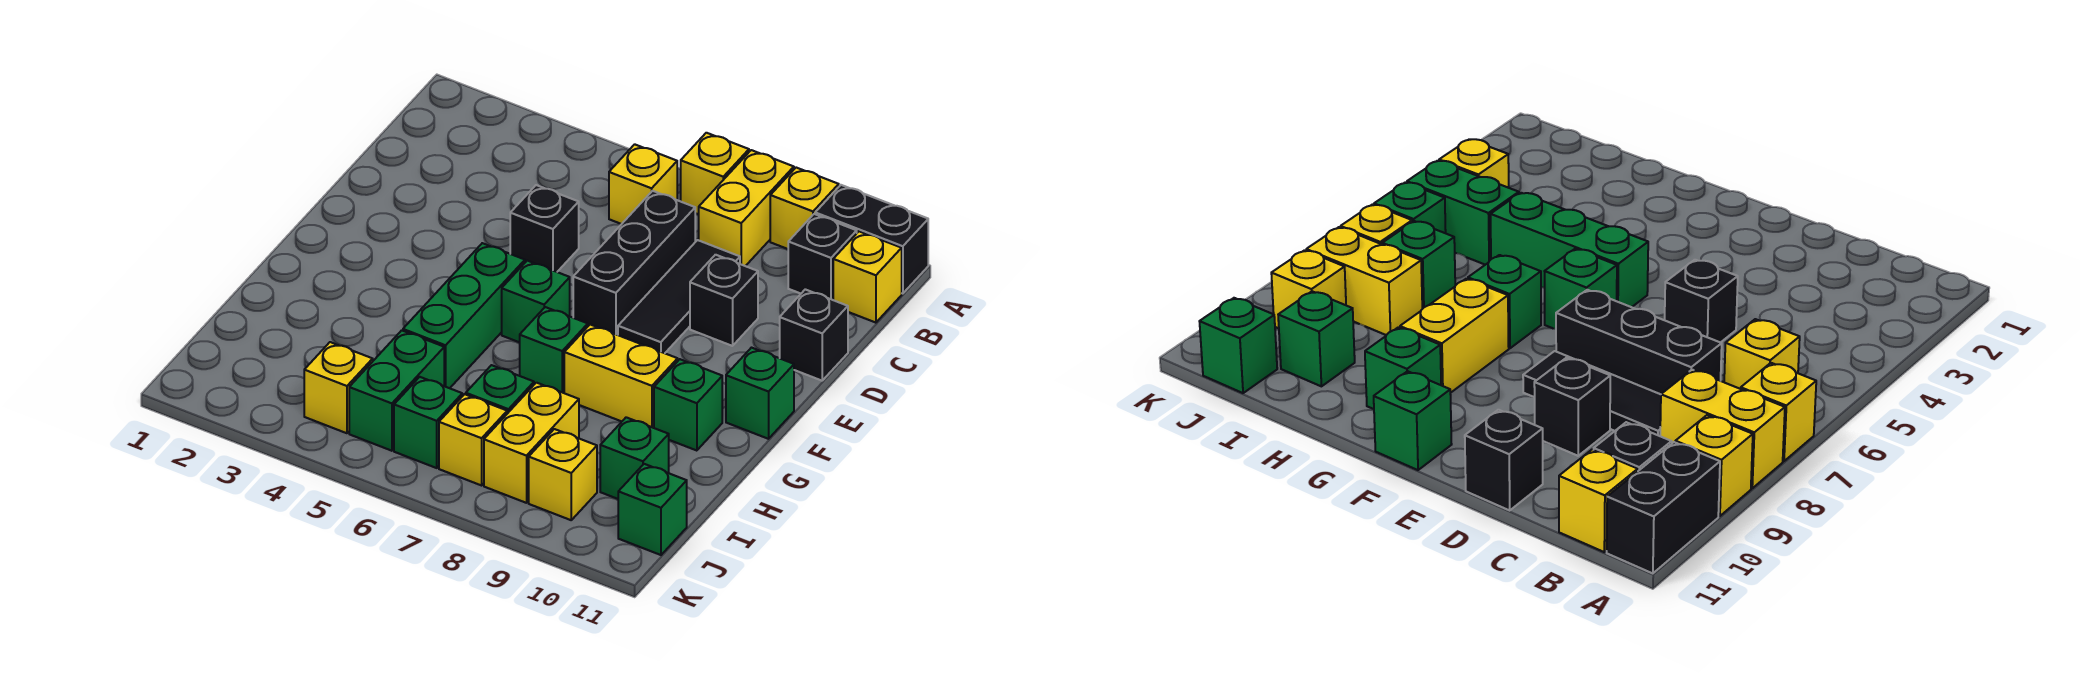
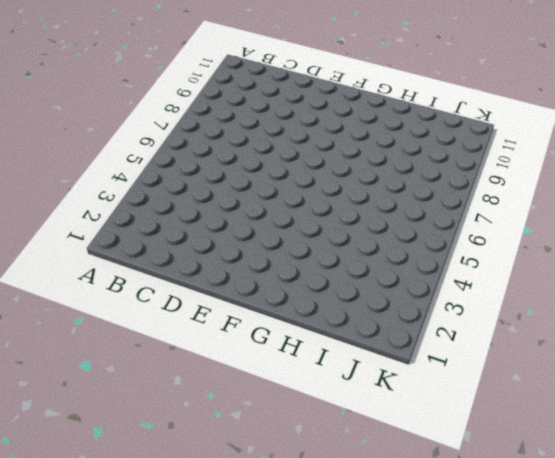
none -> yellow brick A7 level 1
none -> yellow brick A8:B8 level 1
none -> yellow brick A9 level 1

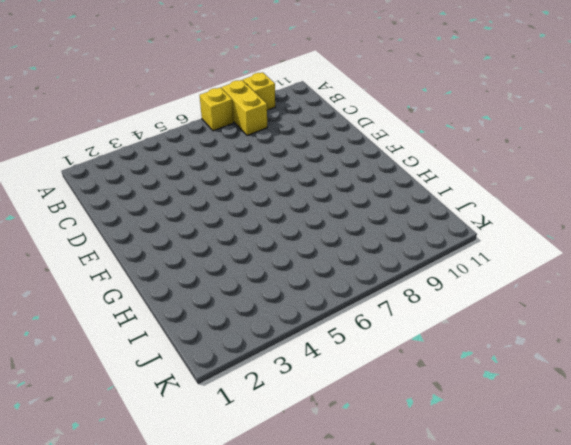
none -> black brick A10:A11 level 1
none -> yellow brick B6 level 1
none -> black brick B10 level 1

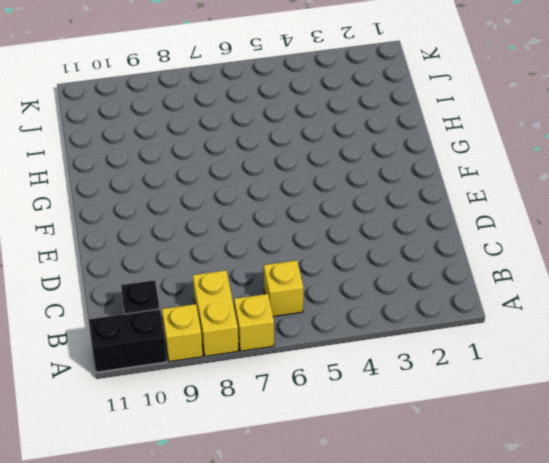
none -> yellow brick B11 level 1
none -> black brick C7:E7 level 1
none -> black tile C8:E8 level 1

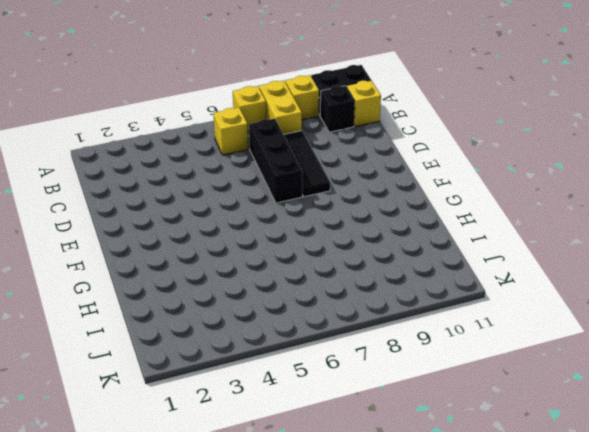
none -> black brick D5 level 1
none -> black brick D9 level 1
none -> black brick D11 level 1

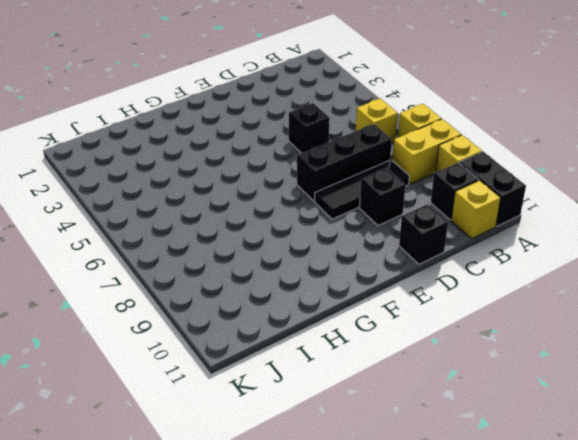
none -> green brick F5:H5 level 1
none -> green brick F6 level 1
none -> green brick F11 level 1

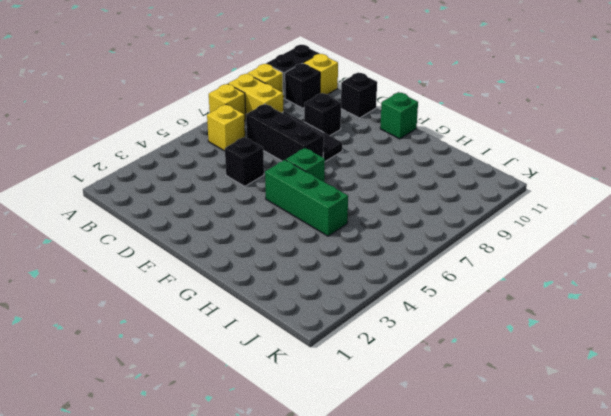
none -> green brick G7 level 1
none -> yellow brick G8:G9 level 1
none -> green brick G10 level 1

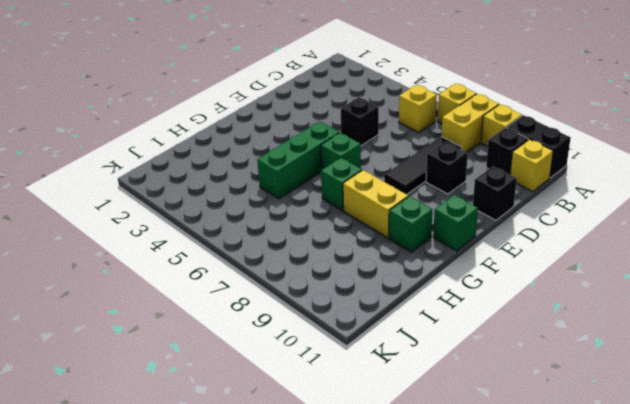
none -> black brick C7:E7 level 1
none -> green brick I5:J5 level 1
none -> green brick I7 level 1

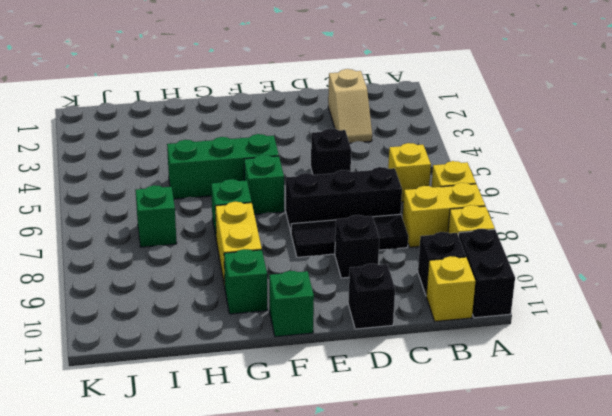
tan slope C2:C3 level 1 top 2 -> none
none -> green brick I5:J5 level 1
none -> yellow brick I8:J8 level 1
none -> green brick I10 level 1

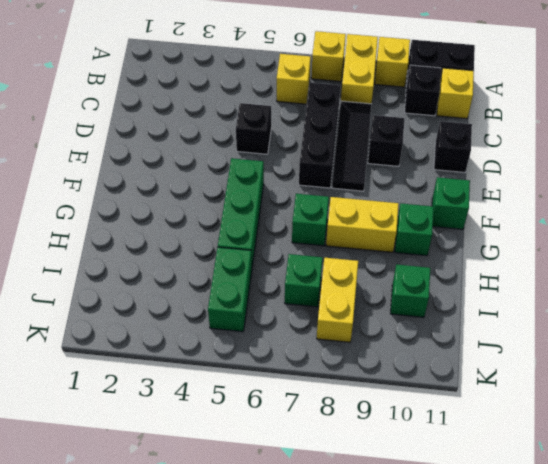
none -> green brick F6 level 1
none -> yellow brick J4 level 1
none -> green brick J6 level 1

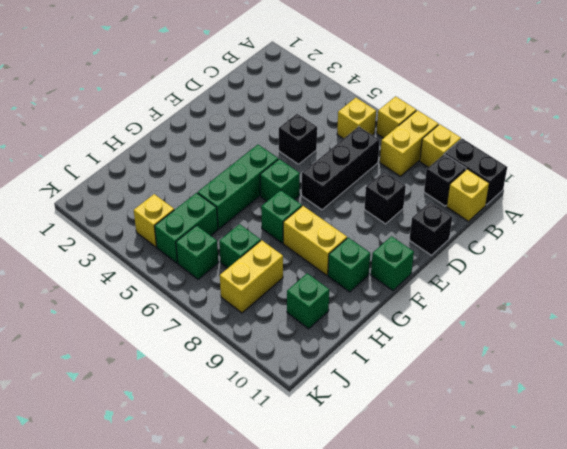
none -> black tile C8:E8 level 1
none -> yellow brick J7 level 1
none -> yellow brick J9 level 1

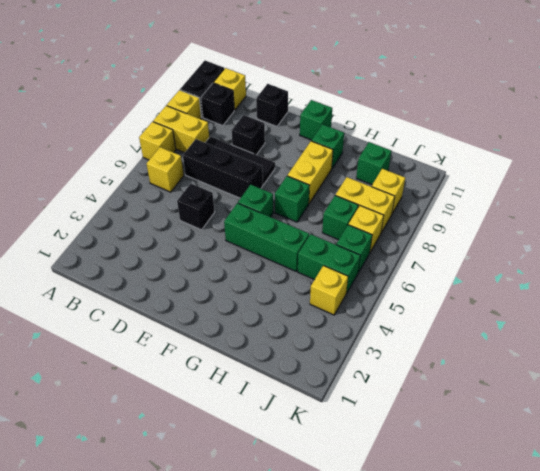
none -> green brick J11 level 1

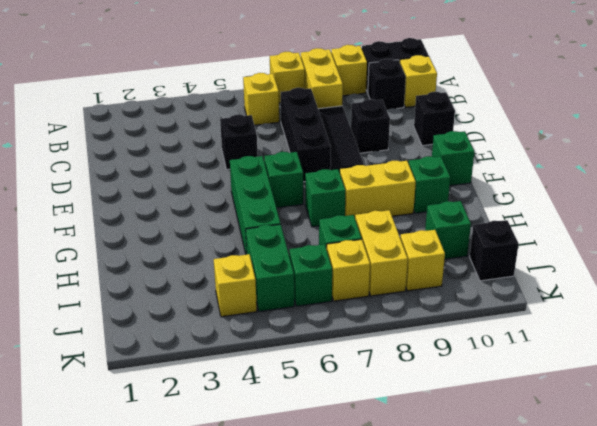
black brick J11 level 1 -> green brick J11 level 1

